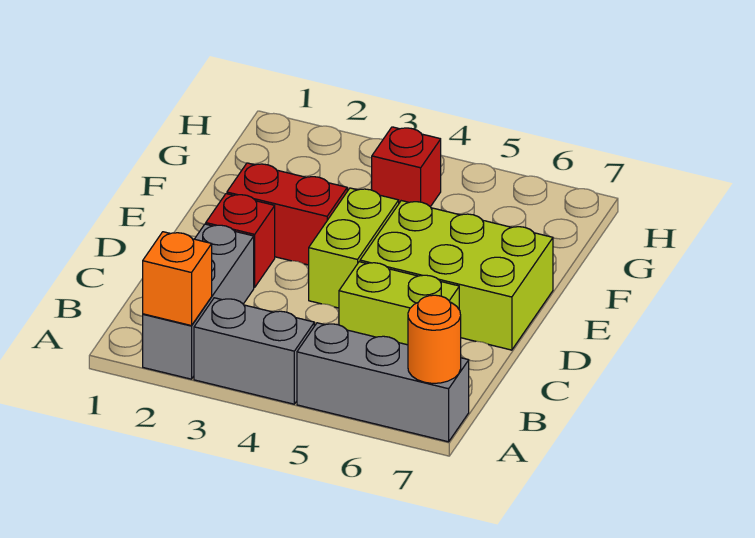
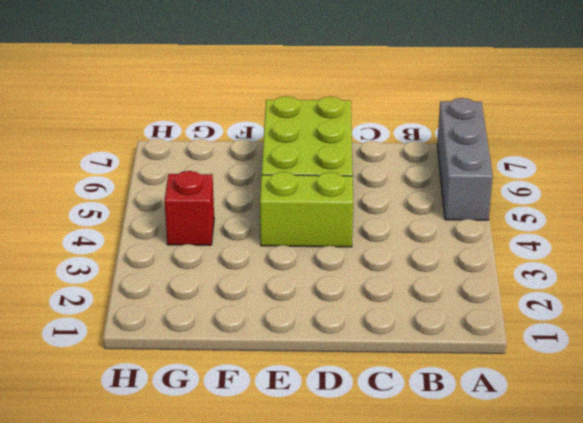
none -> grey brick A2:C2 level 1
none -> grey brick A3:A4 level 1

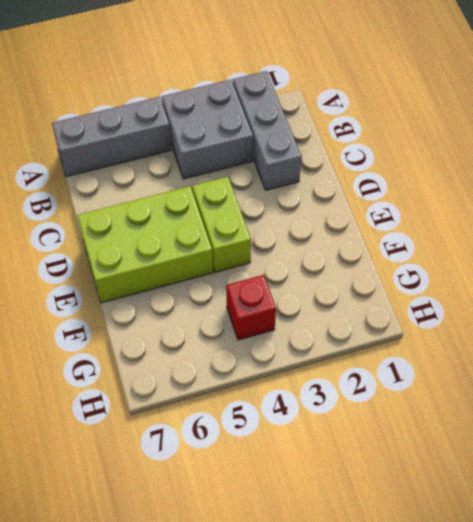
grey brick A3:B4 level 1 -> grey brick A3:A4 level 1
none -> lime brick C5:C6 level 1
none -> red brick D2 level 1

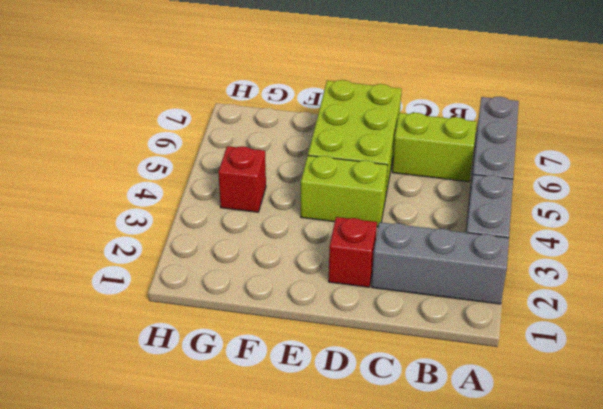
lime brick B6:C6 level 1 -> lime brick C5:C6 level 1
none -> red brick E2:E3 level 1
none -> orange brick A2 level 2

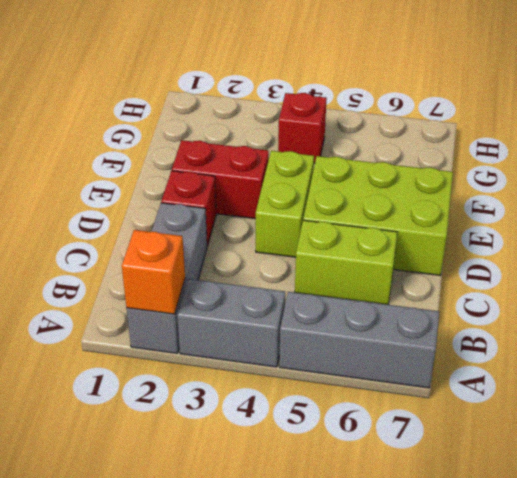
none -> orange round brick A7 level 2

